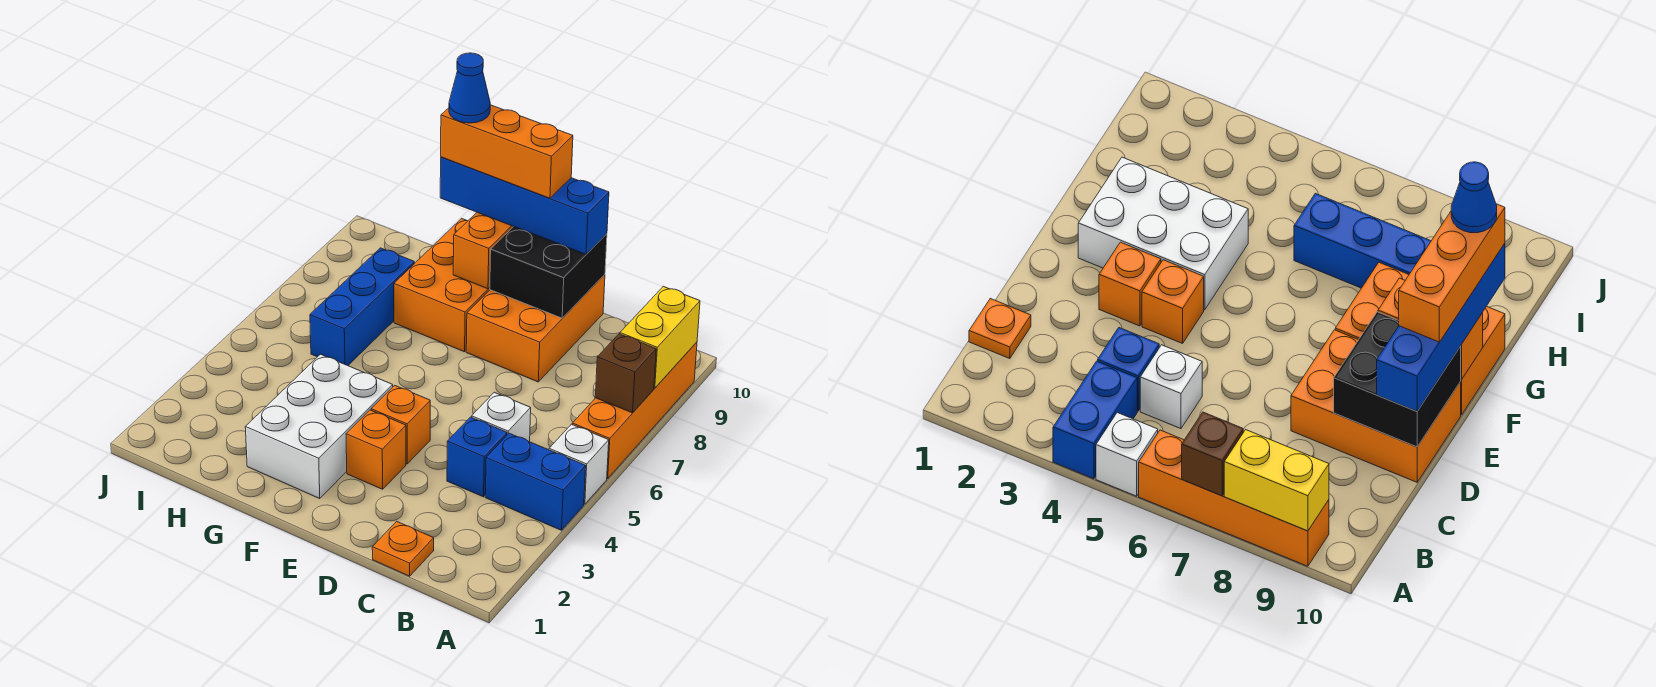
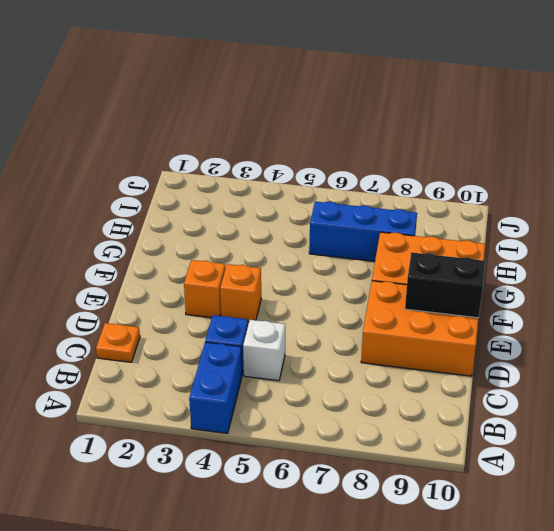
black brick E9:E10 level 2 -> black brick D9:E10 level 2
none -> white brick A5 level 1
none -> orange brick A6:A9 level 1
none -> white brick F2:G4 level 1

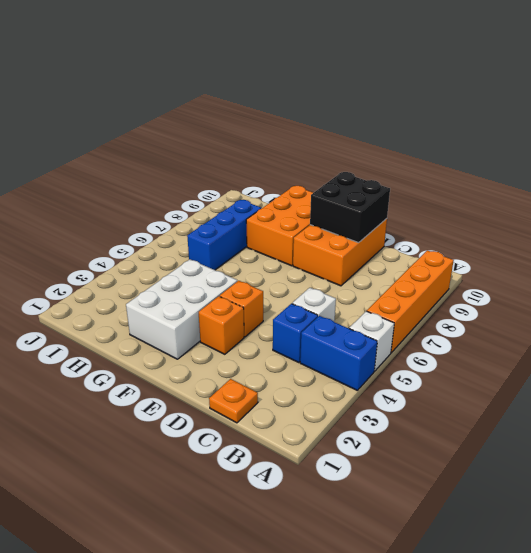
none -> brown brick A7 level 2
none -> yellow brick A8:A9 level 2
none -> orange brick F9:F10 level 2

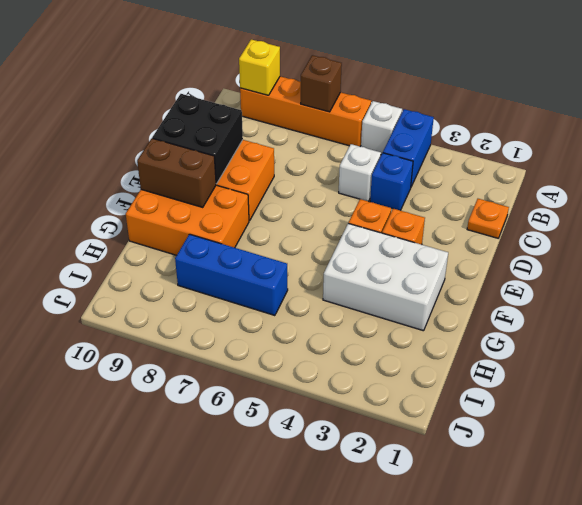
yellow brick A9 level 2 -> yellow brick A8:A9 level 2
brown brick F9:F10 level 2 -> orange brick F9:F10 level 2
none -> blue brick D10:G10 level 3
none -> orange brick E10:G10 level 4
none -> blue cone G10 level 5

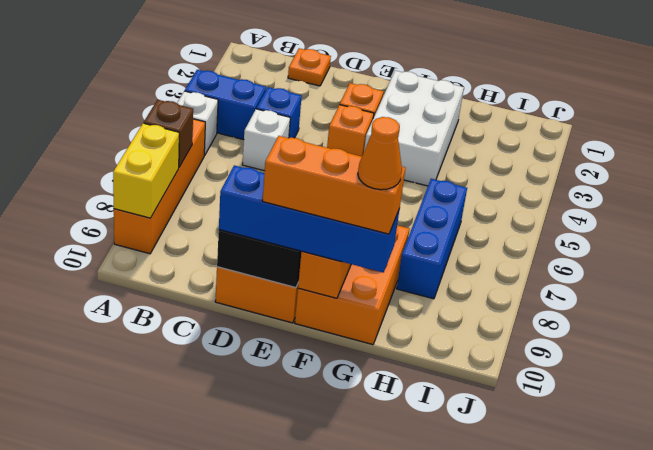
orange cone G10 level 5 -> blue cone G10 level 5

